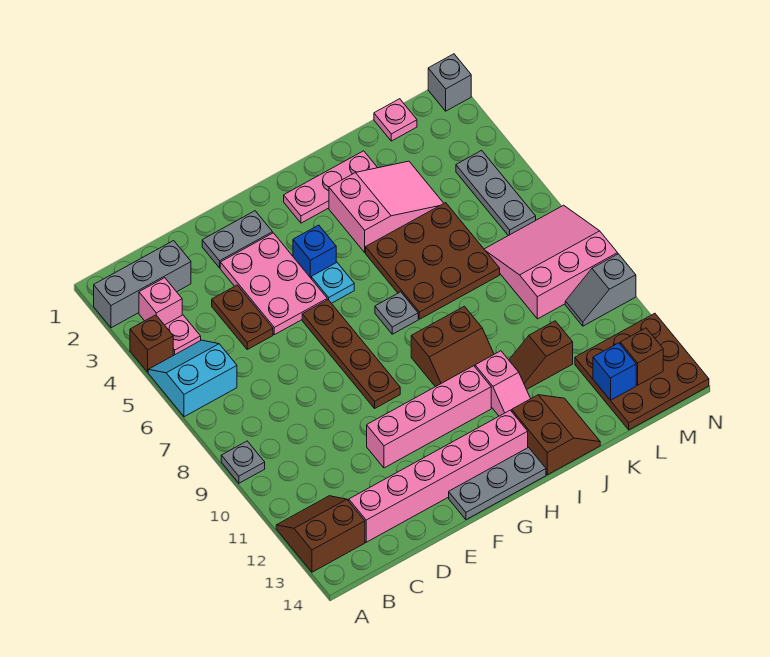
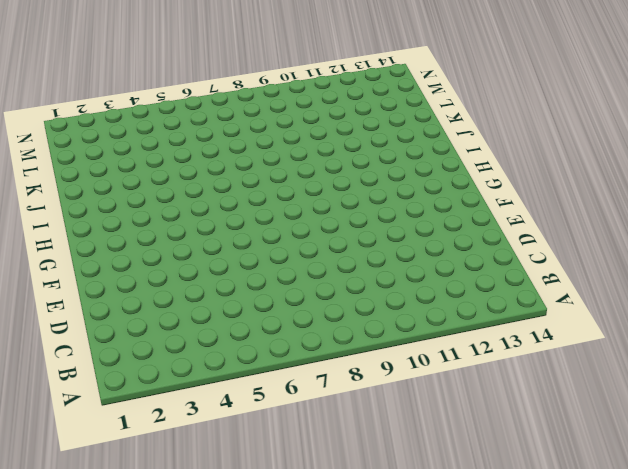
none -> grey brick A2:C2 level 1
none -> brown brick A4 level 1
none -> cyan slope A5:B6 level 1 top 6
none -> grey plate A9 level 1

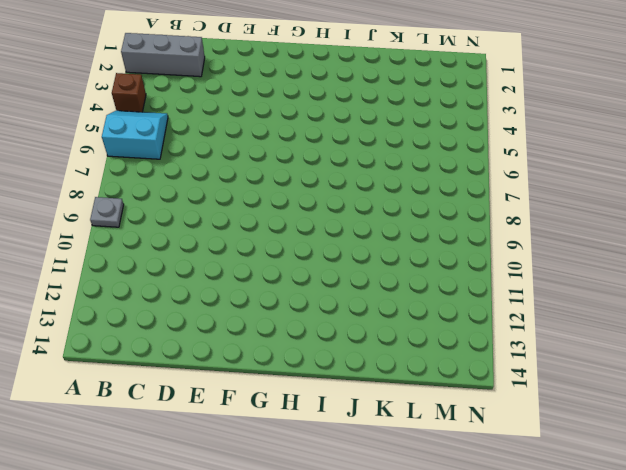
none -> brown slope A12:B13 level 1 top 13
none -> pink brick B3 level 1
none -> pink plate B4 level 1
none -> pink brick C13:H13 level 1

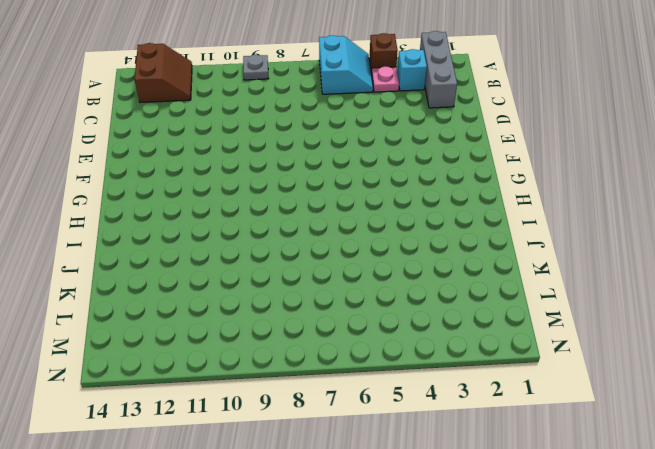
cyan brick B3 level 1 -> pink brick B3 level 1
none -> pink brick C13:H13 level 1
none -> brown plate D4:D5 level 1
none -> grey plate E2:F2 level 1
none -> pink plate E3:F5 level 1

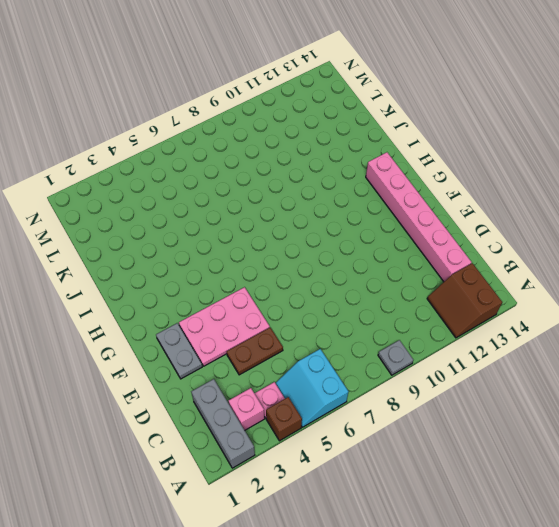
none -> pink brick E11:H11 level 1
none -> brown plate F6:F9 level 1
none -> grey plate F14:H14 level 1
none -> blue brick G4 level 1

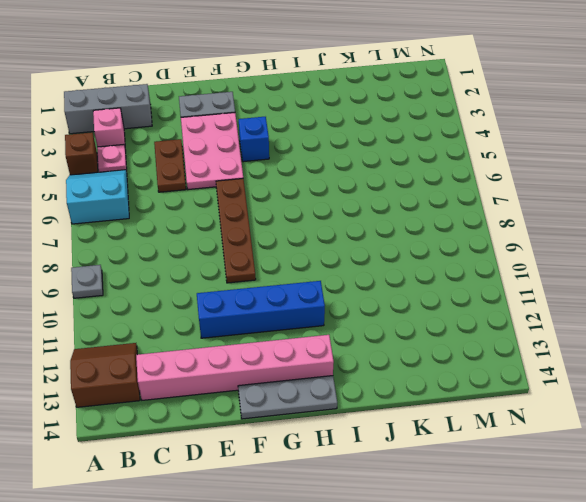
blue brick E11:H11 level 1 -> pink brick E11:H11 level 1
none -> cyan plate G5 level 1
none -> pink plate H2:J2 level 1
none -> grey plate H7 level 1
none -> brown slope H9:I10 level 1 top 9

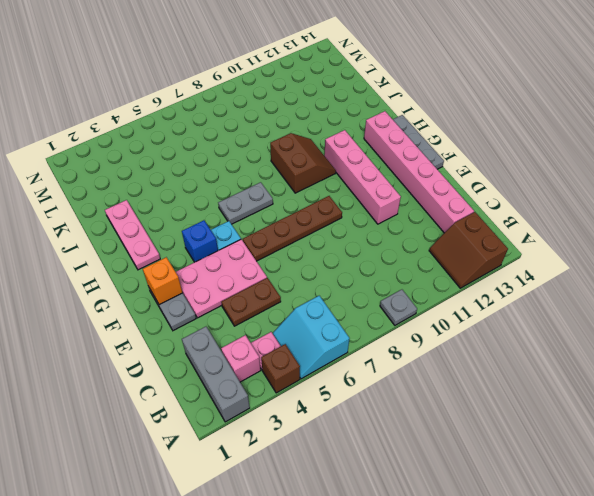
orange brick F2 level 2 -> none
grey plate H6:H7 level 1 -> grey plate H7 level 1
none -> pink slope I3:K4 level 1 top I
none -> brown plate I5:K7 level 1
none -> pink slope I11:I12 level 1 top 11
none -> brown slope I13:J14 level 1 top I

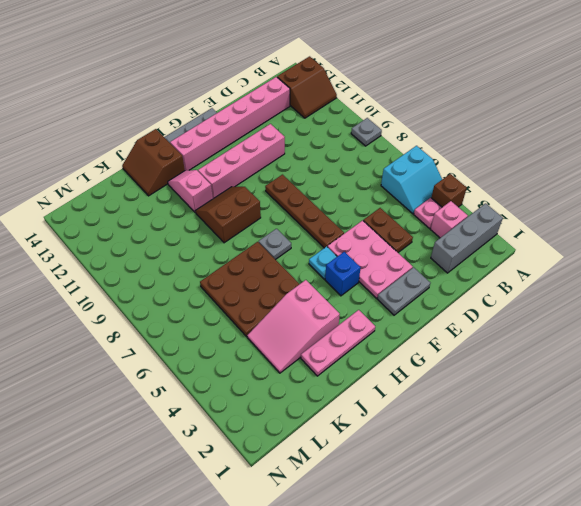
none -> brown slope J11:K11 level 1 top K
none -> pink plate L1 level 1
none -> pink slope L7:N9 level 1 top 9
none -> brown plate L12:N14 level 1

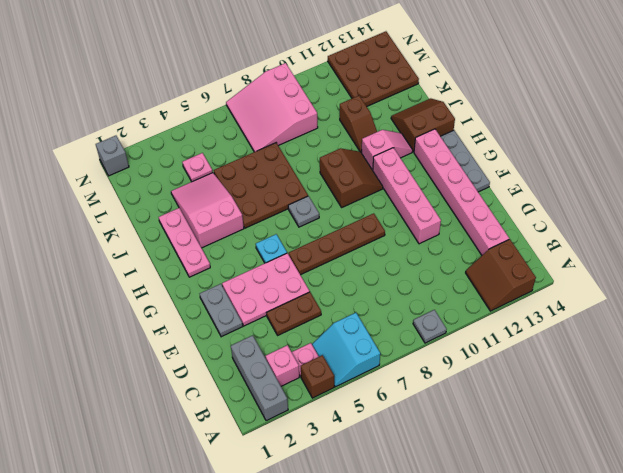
pink plate L4 level 1 -> pink plate L1 level 1
none -> blue brick G4 level 1
none -> grey plate M4:M6 level 1
none -> grey slope M10:N10 level 1 top N
none -> blue brick L13 level 2

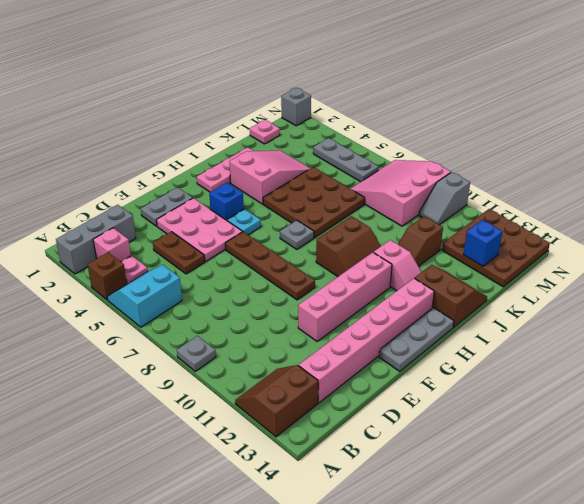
none -> brown brick M13 level 2

